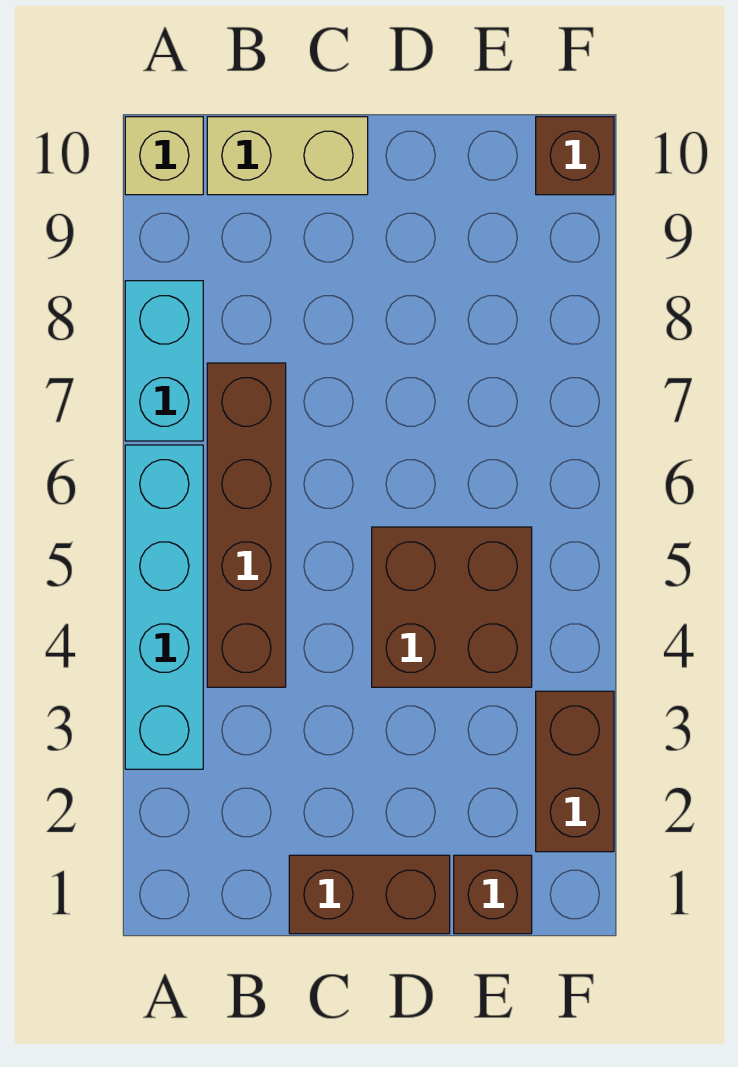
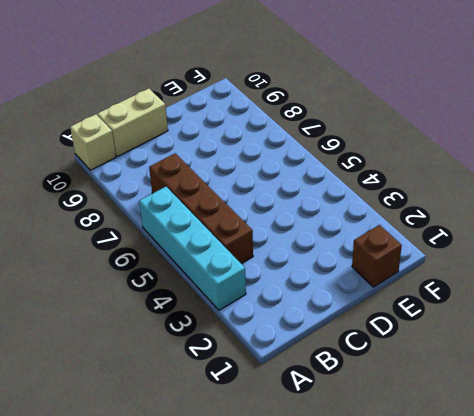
none -> cyan brick A7:A8 level 1
none -> brown brick C1:D1 level 1

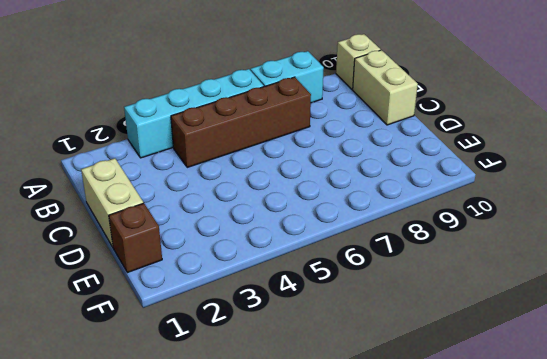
tan brick C1:D1 level 1 -> brown brick C1:D1 level 1
none -> brown brick D4:E5 level 1
none -> brown brick F2:F3 level 1

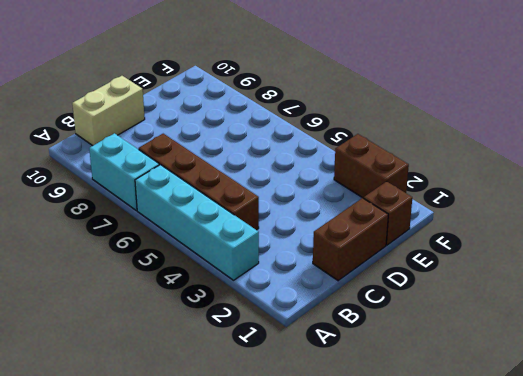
none -> tan brick A10 level 1
none -> brown brick D4:E5 level 1

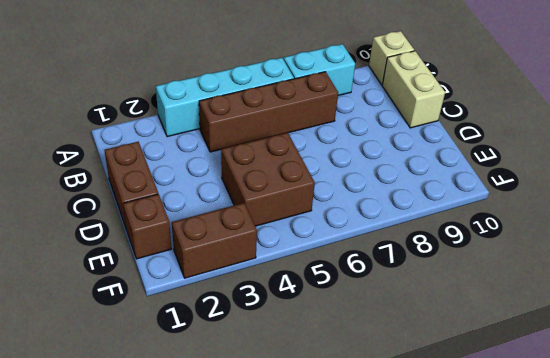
none -> brown brick F10 level 1

